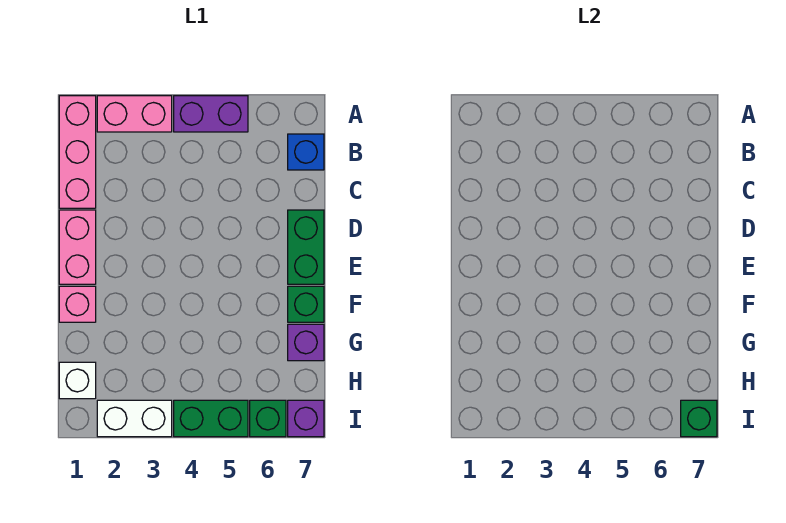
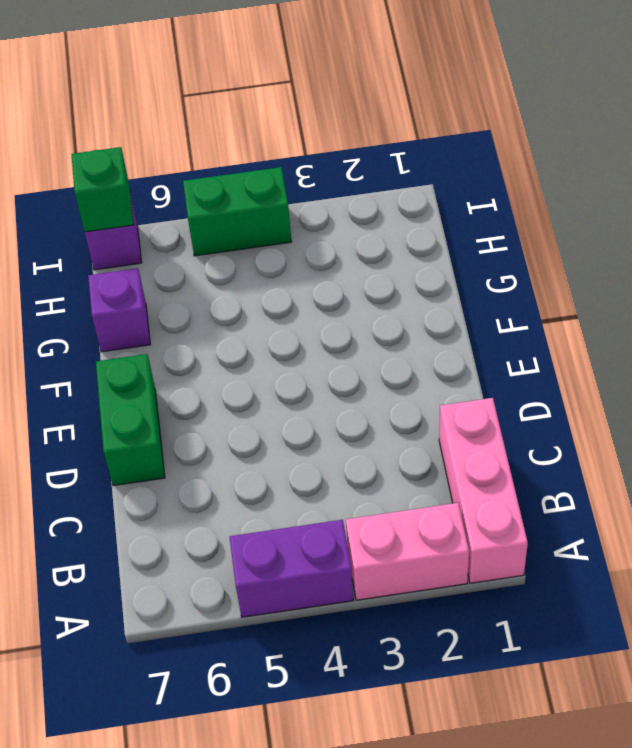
none -> blue brick B7 level 1
none -> pink brick D1:E1 level 1
none -> pink brick F1 level 1

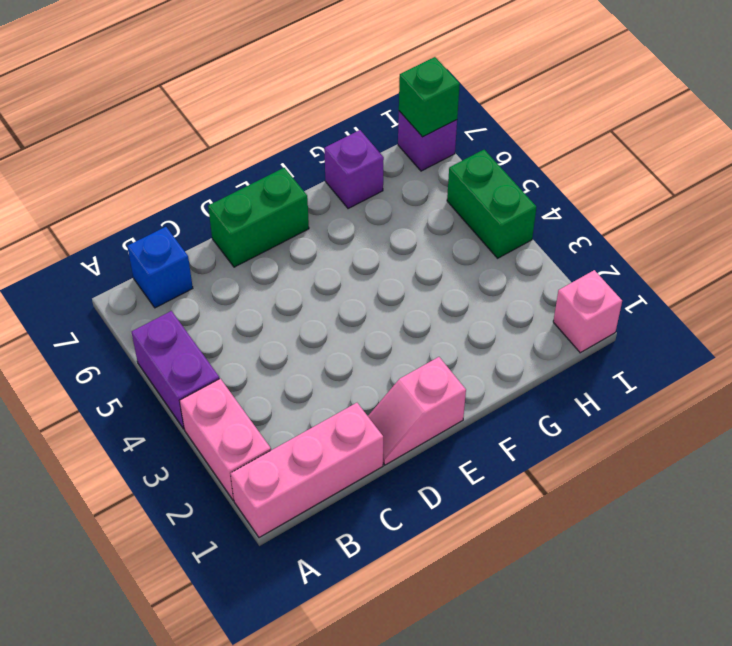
pink slope D1:E1 level 1 top E -> pink brick D1:E1 level 1
pink brick I1 level 1 -> pink brick F1 level 1
none -> green brick F7 level 1
none -> white brick H1 level 1
none -> white brick I2:I3 level 1

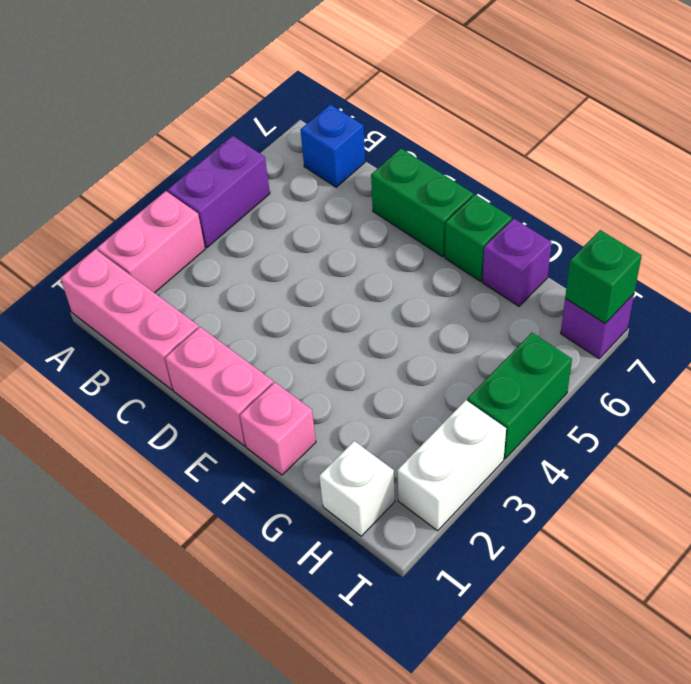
none -> green brick I6 level 1

